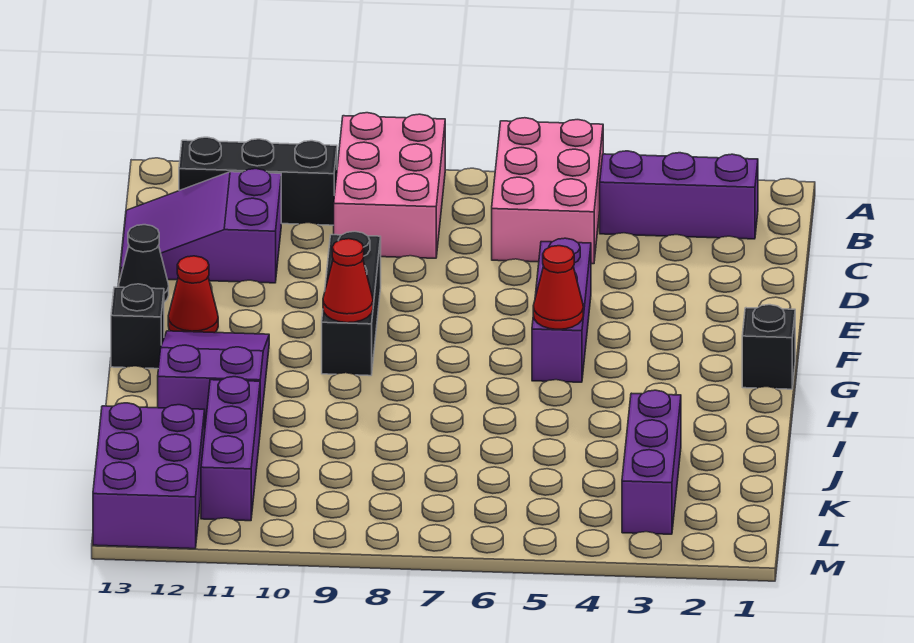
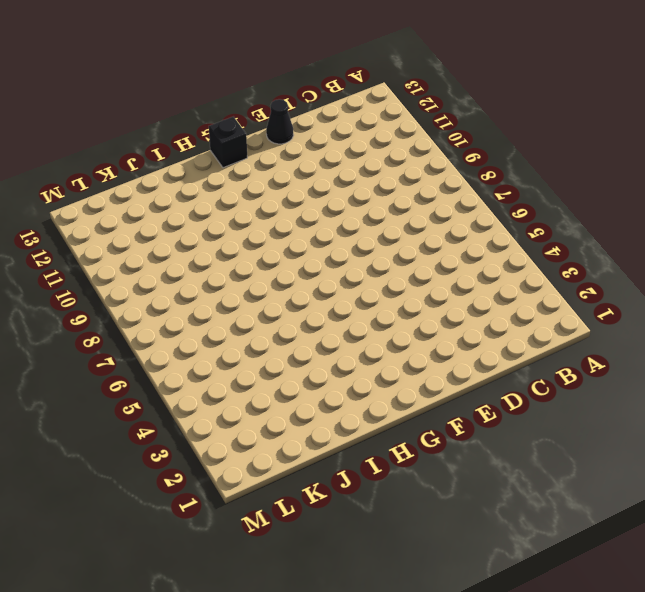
none -> pink brick A5:C6 level 1
none -> pink brick A8:C9 level 1
none -> purple brick B2:B4 level 1

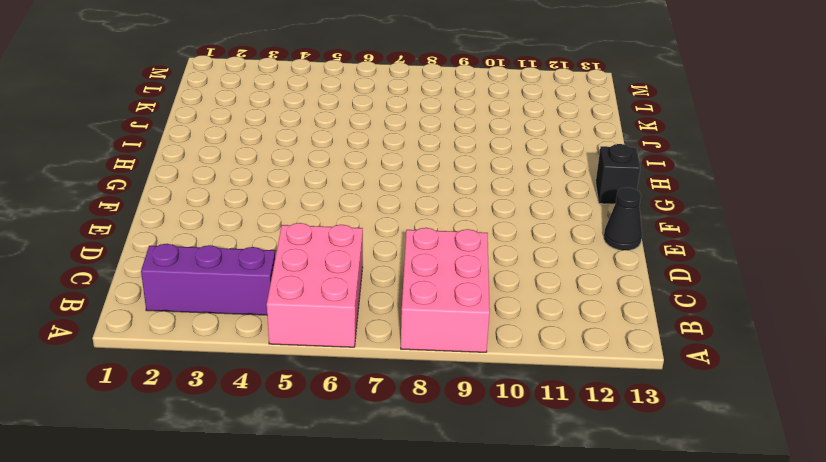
none -> black brick B10:B12 level 1
none -> purple slope C11:D13 level 1 top 11
none -> purple brick E5:G5 level 1

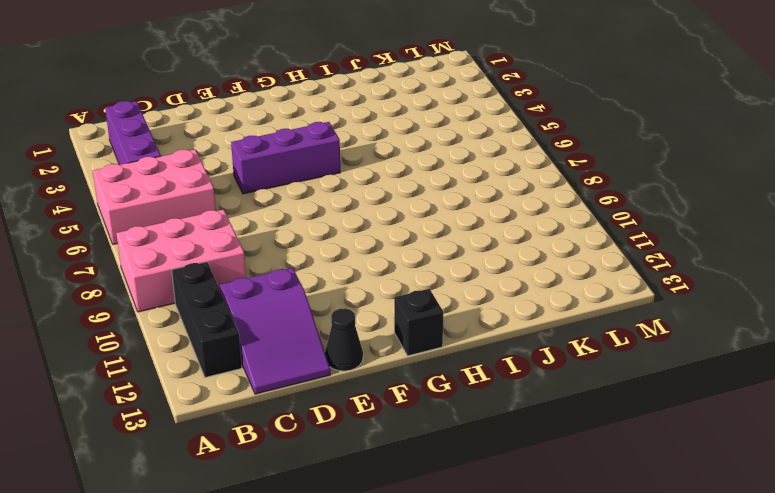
none -> black brick E9:G9 level 1
none -> red cone F12 level 1
none -> black brick G1 level 1

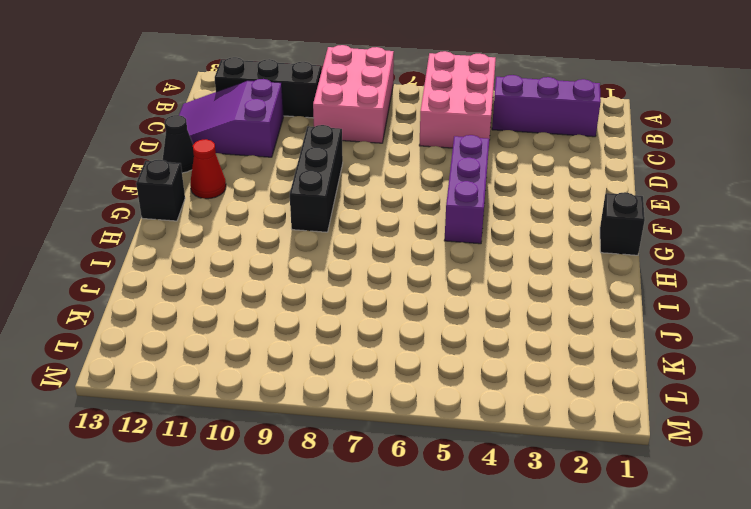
none -> purple slope G11:I12 level 1 top I
none -> purple brick J3:L3 level 1
none -> purple brick J11:L11 level 1

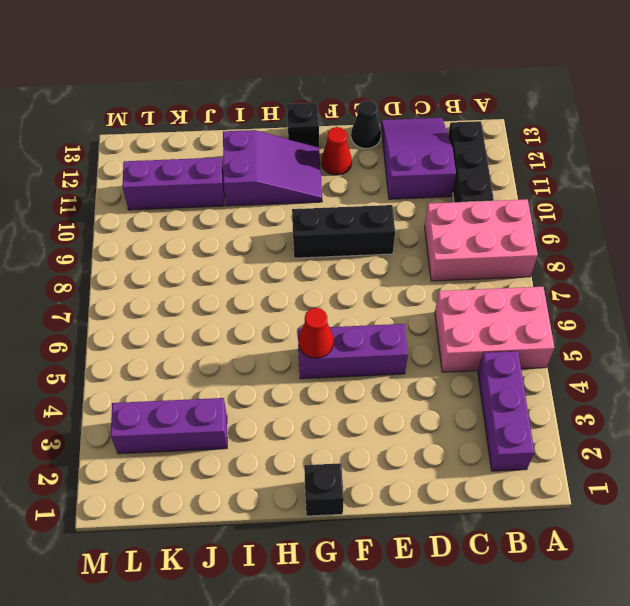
none -> purple brick K12:M13 level 1
none -> red cone G9 level 2

